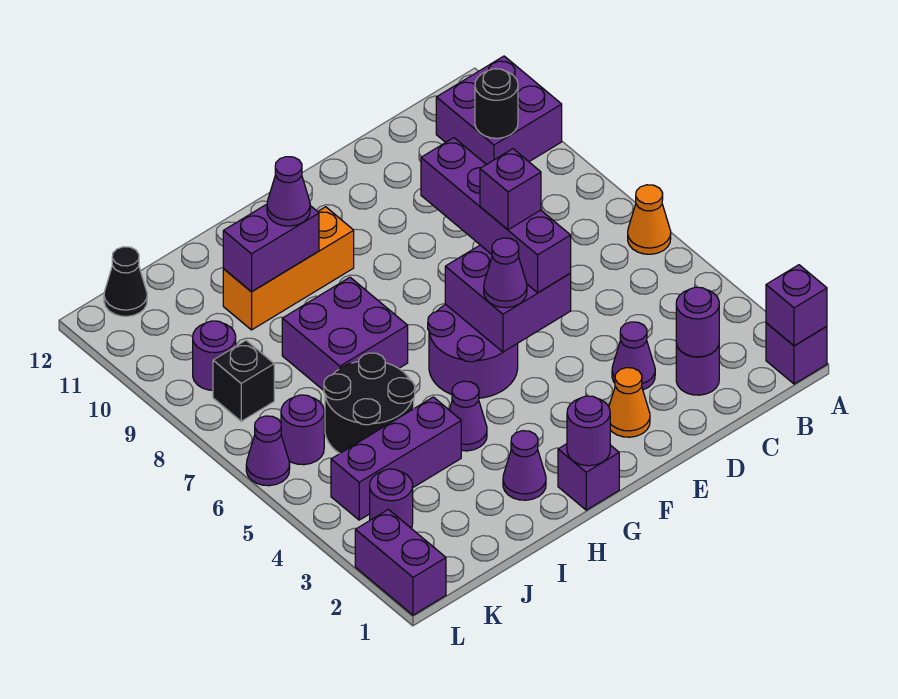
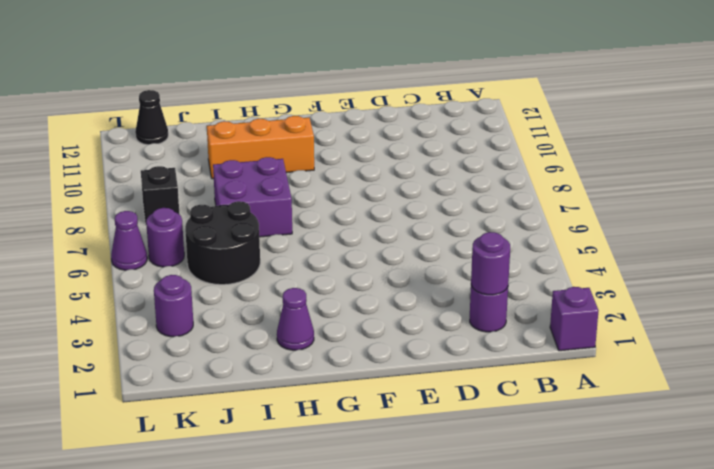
none -> orange cone A6 level 1
none -> purple brick A10:B11 level 1
none -> purple cone D3 level 1
none -> orange cone E2 level 1

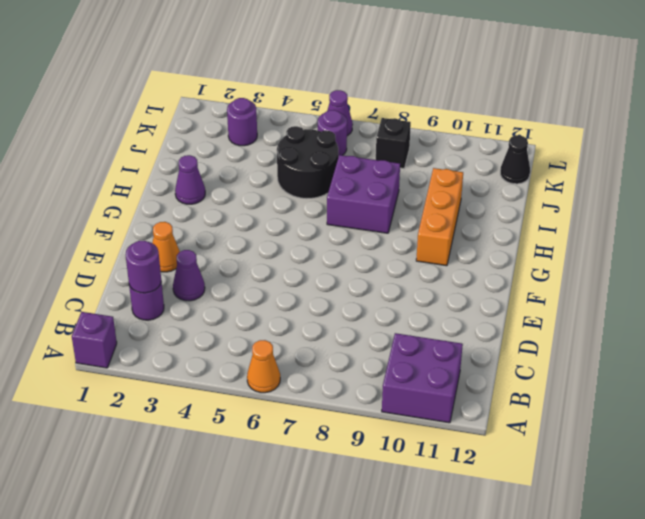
none -> purple round brick F5:G6 level 1
none -> purple brick G1 level 1
none -> purple cone H4 level 1
none -> purple brick I4:K4 level 1

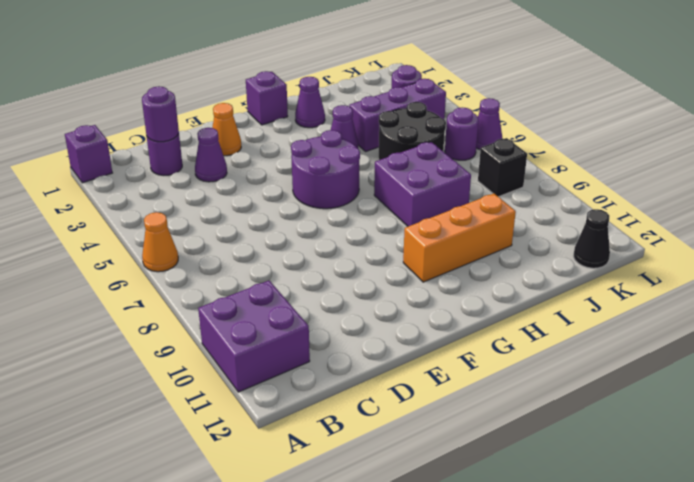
none -> purple round brick K9 level 1
none -> purple brick L1:L2 level 1
none -> purple brick A1 level 2
none -> black round brick B10 level 2

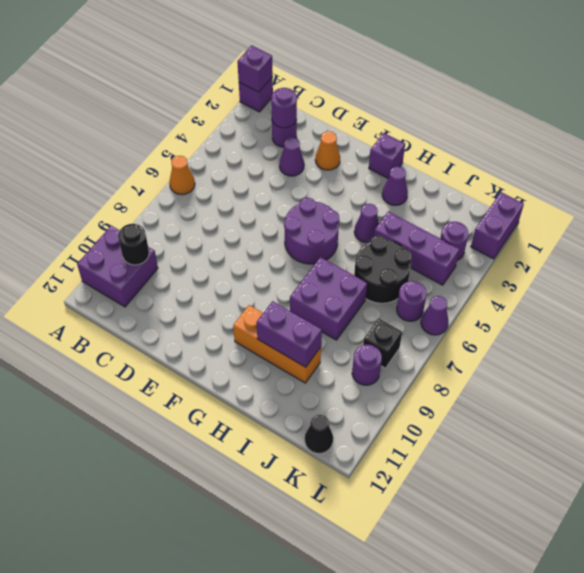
none -> purple brick E5:F6 level 2
none -> purple round brick G1 level 2
none -> purple brick E5:E8 level 3
none -> purple cone F5 level 3

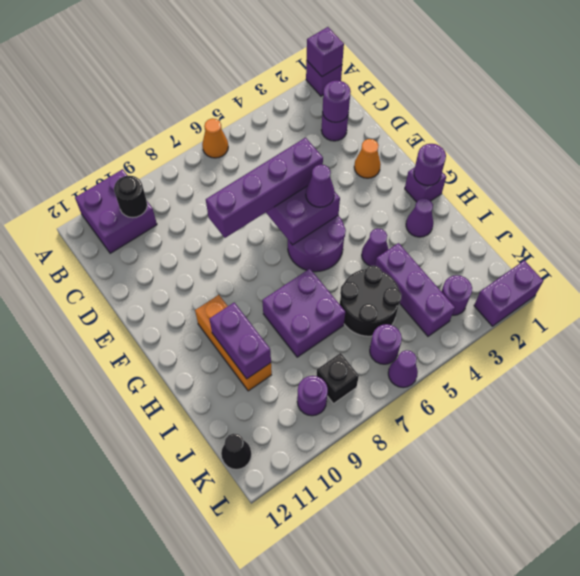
none -> purple cone D3 level 1
none -> purple cone H10 level 3
none -> purple brick E6 level 4

